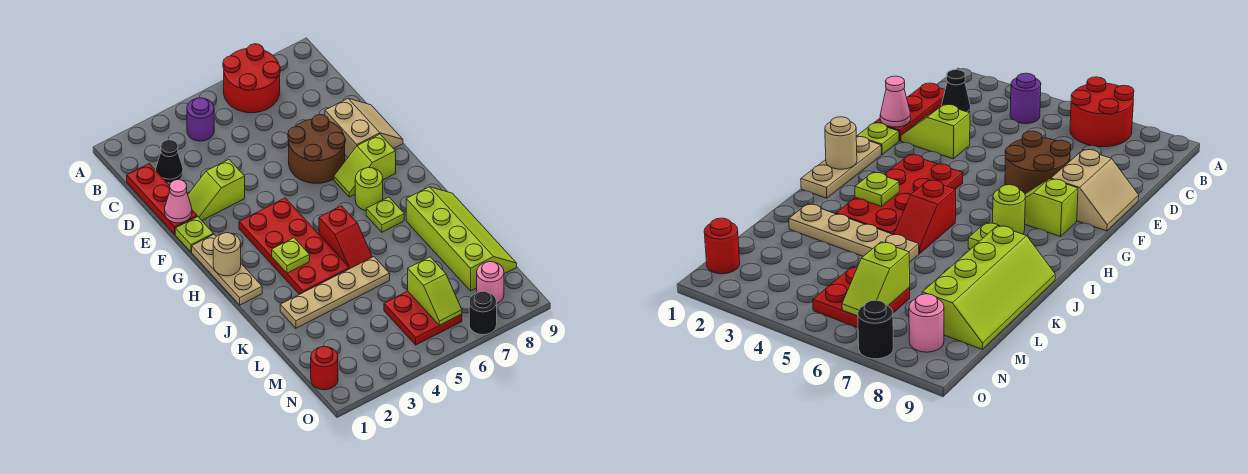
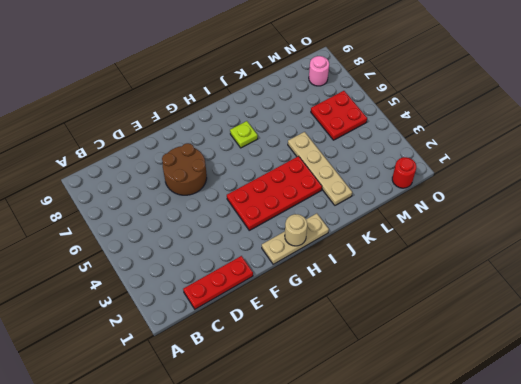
none -> red round brick A6:B7 level 1
none -> purple round brick B4 level 1
none -> black cone C2 level 1

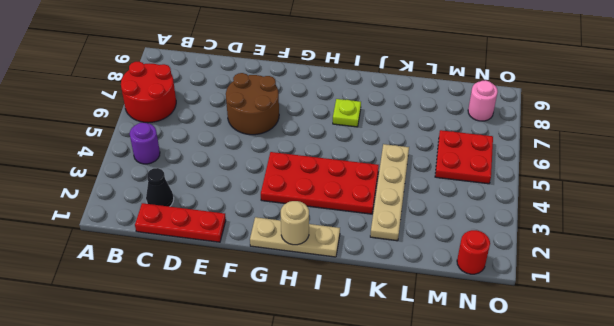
none -> lime slope E2:E3 level 1 top 3
none -> tan slope E8:F9 level 1 top 8
none -> lime plate F1 level 1

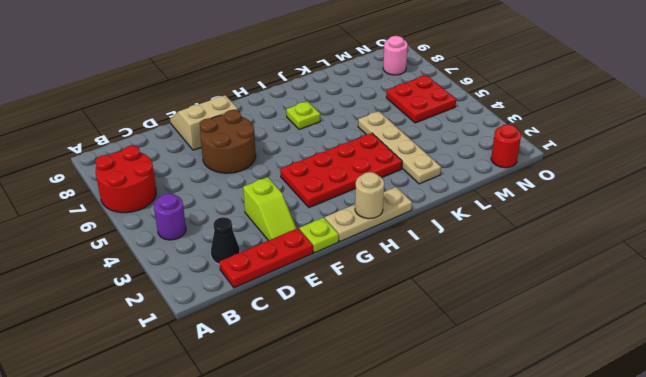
none -> lime slope G7:G8 level 1 top 8
none -> lime round brick H7 level 1
none -> red slope I5:J5 level 1 top I

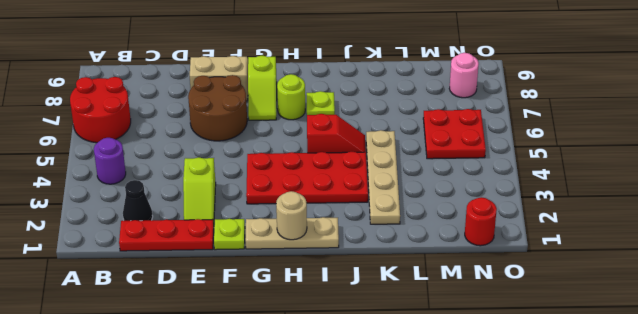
none -> lime slope J8:M9 level 1 top 8
none -> black round brick O7 level 1
none -> pink cone E1 level 2

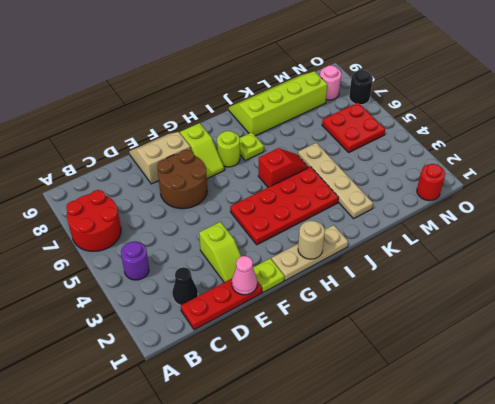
none -> lime plate I3 level 2
none -> lime slope M6:N6 level 2 top M

